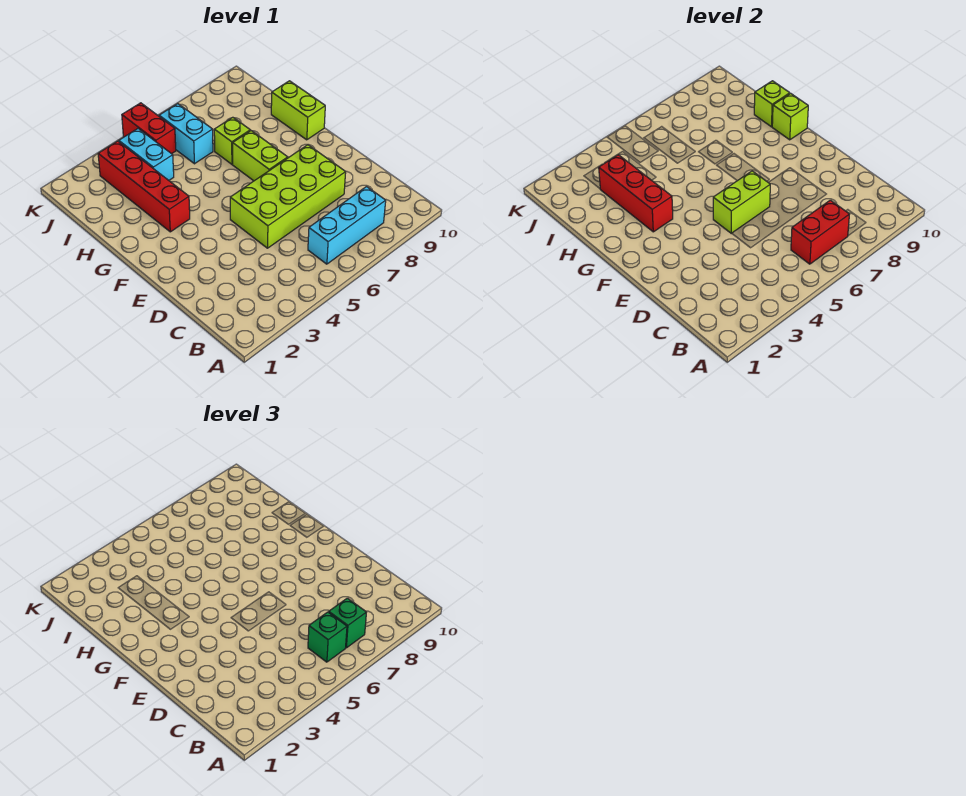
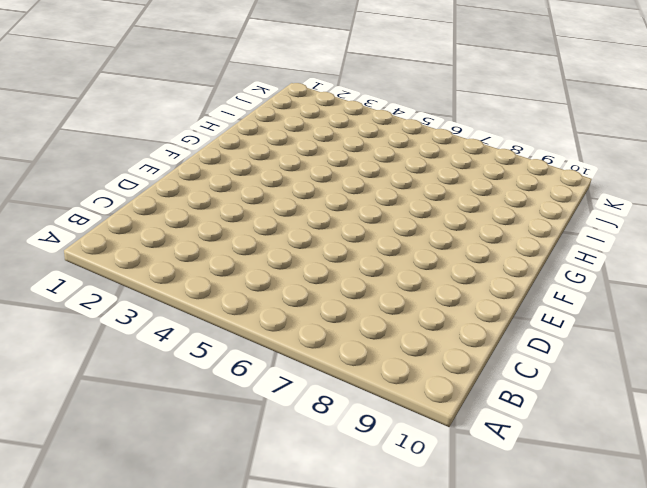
none -> cyan brick B6:B8 level 1
none -> lime brick D5:E8 level 1
none -> lime brick F7:G7 level 1

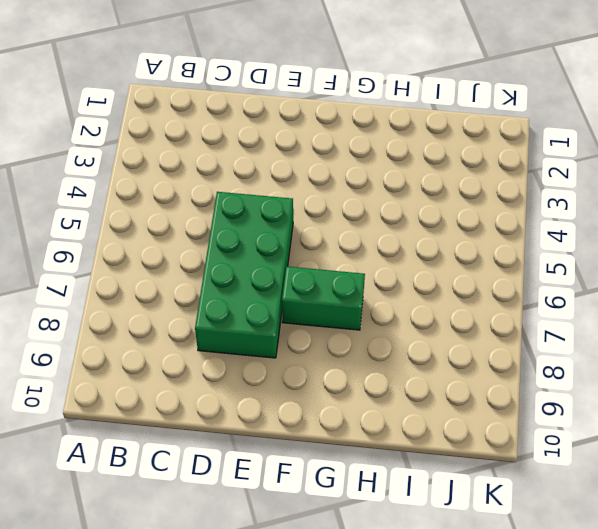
green brick D5:E8 level 1 -> lime brick D5:E8 level 1
green brick F7:G7 level 1 -> lime brick F7:G7 level 1
none -> cyan brick B6:B8 level 1
none -> red brick G3:J3 level 1
none -> lime brick G10:H10 level 1

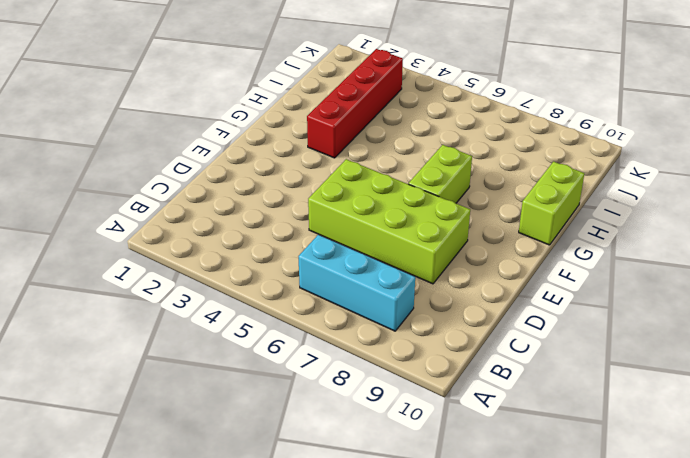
none -> lime brick H7 level 1
none -> cyan brick I4:J4 level 1
none -> cyan brick I6:J6 level 1

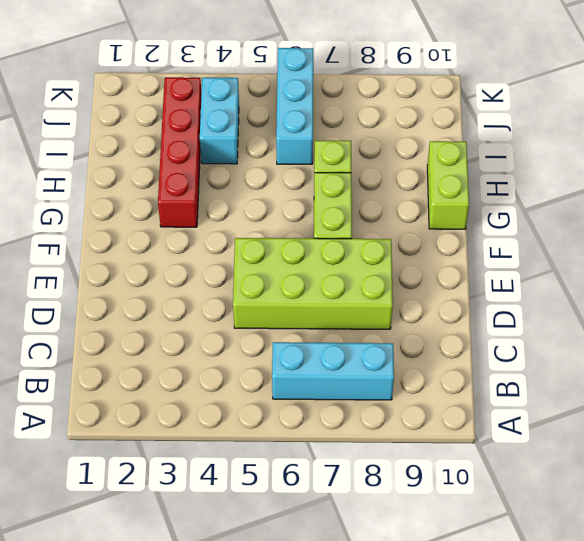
cyan brick I6:K6 level 1 -> cyan brick I6:J6 level 1
none -> red brick J5:K5 level 1
none -> red brick B6:B7 level 2
none -> lime brick E5:E6 level 2

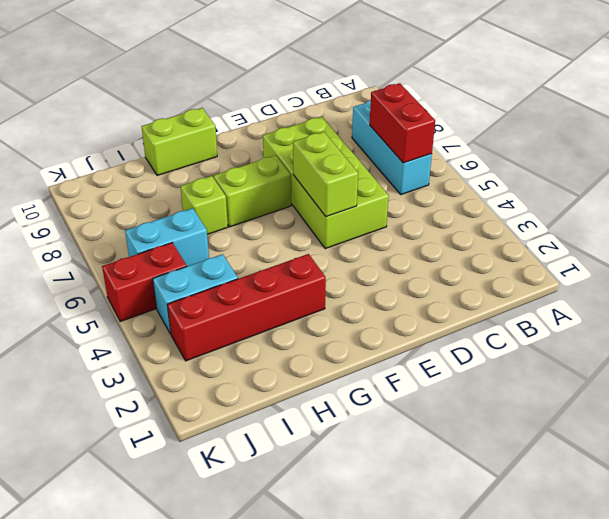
none -> red brick G3:I3 level 2
none -> lime brick G10 level 2
none -> lime brick H10 level 2

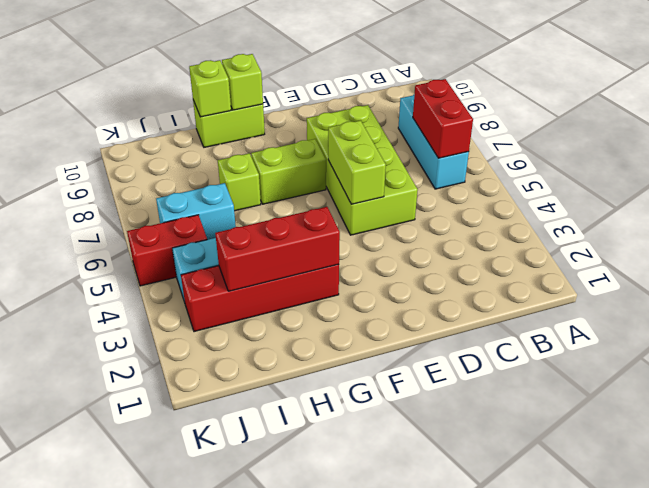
none -> green brick B6 level 3
none -> green brick B7 level 3

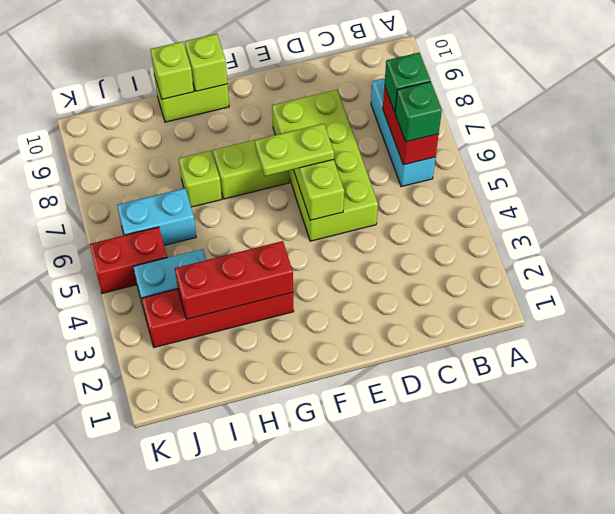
lime plate E6:F6 level 3 -> none

